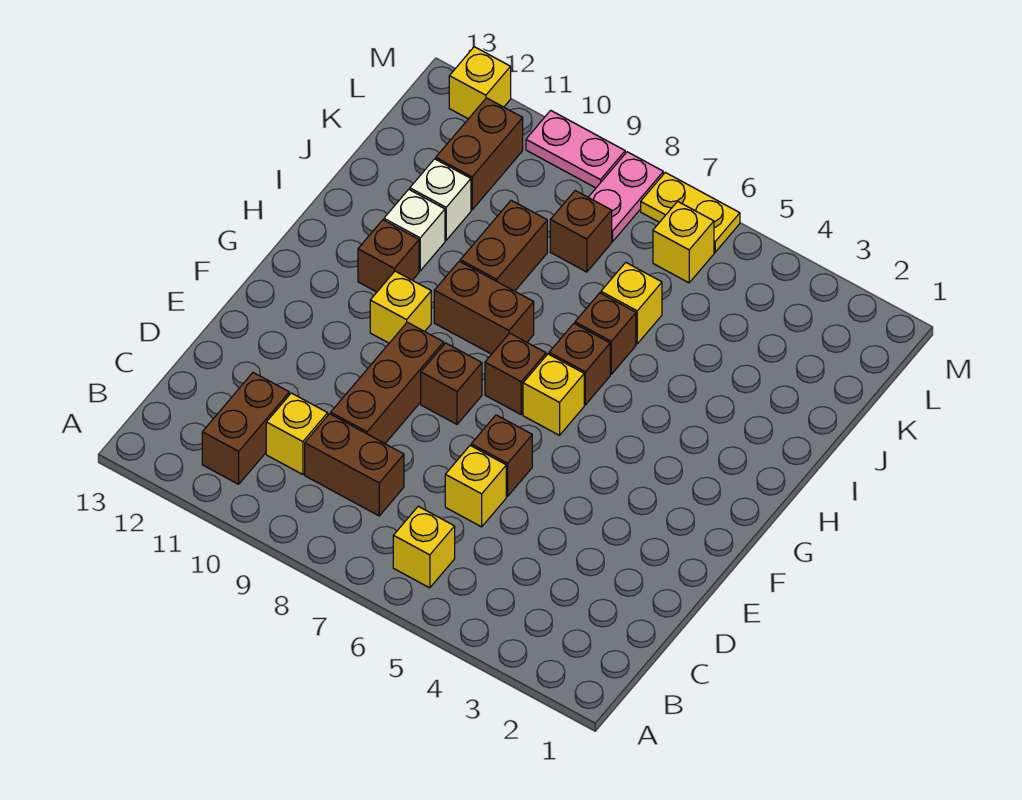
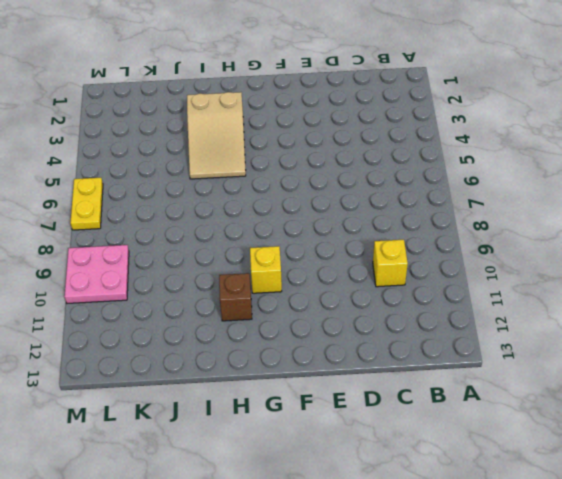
tan slope H3:I5 level 1 top 3 -> none
pink plate L9:M10 level 1 -> pink plate M9:M10 level 1
none -> yellow brick B6 level 1
none -> brown brick B11:C11 level 1
none -> brown brick C8:C9 level 1

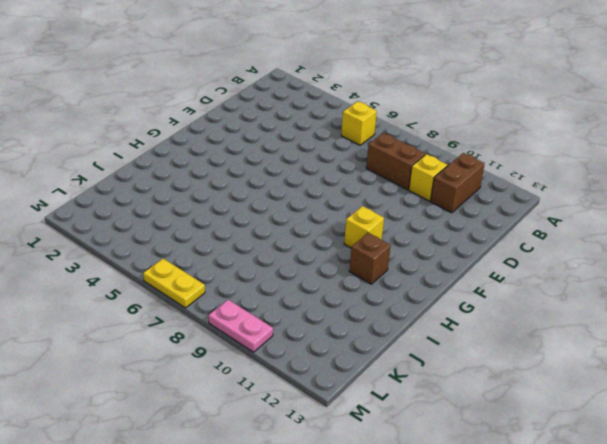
none -> yellow brick D6 level 1
none -> brown brick D9:F9 level 1
none -> brown brick E6 level 1

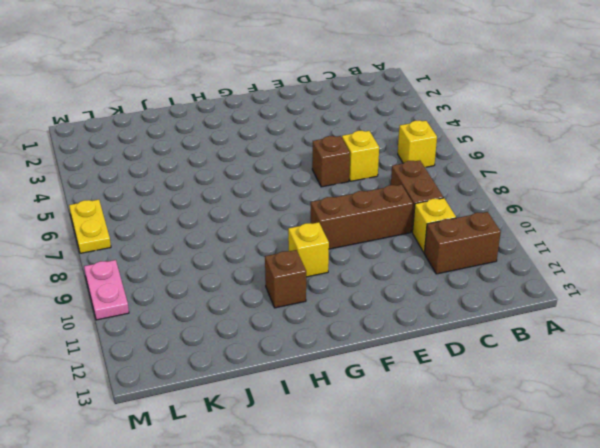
none -> brown brick F8 level 1
none -> yellow brick G6 level 1
none -> brown brick G7 level 1

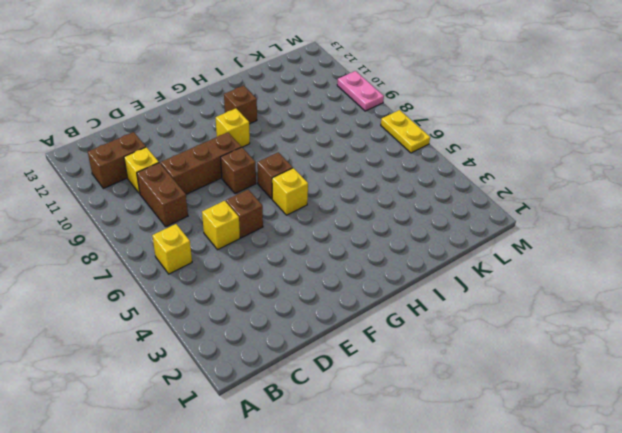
none -> brown brick H6 level 1
none -> brown brick H8:H9 level 1
none -> brown brick I6 level 1

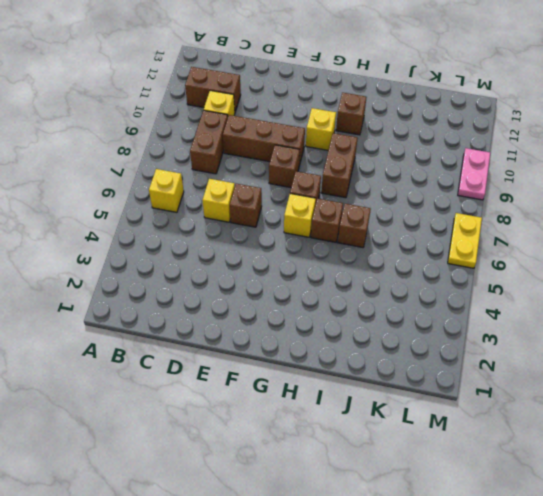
none -> brown brick I9:J9 level 1
none -> white brick I11 level 1
none -> yellow brick J6 level 1

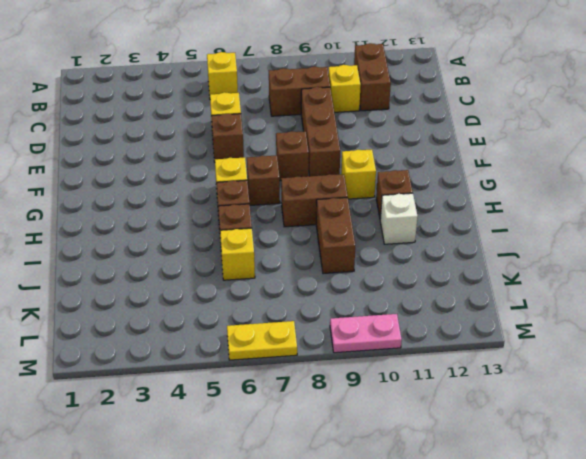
none -> white brick J11 level 1
none -> brown brick K8 level 1
none -> brown brick K11:L11 level 1

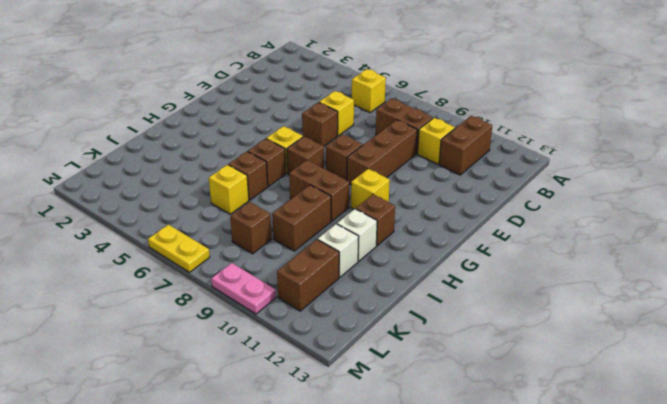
none -> yellow brick L6 level 1
none -> pink plate L8:M8 level 1
none -> yellow brick M12 level 1

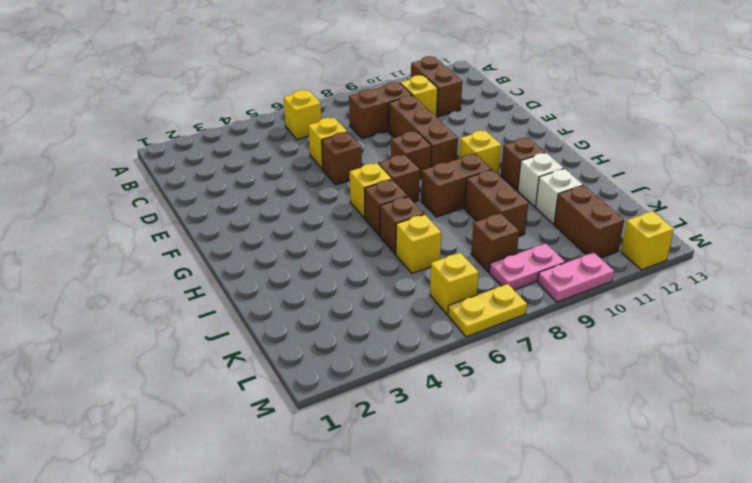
pink plate L8:L9 level 1 -> pink plate L8:M8 level 1

